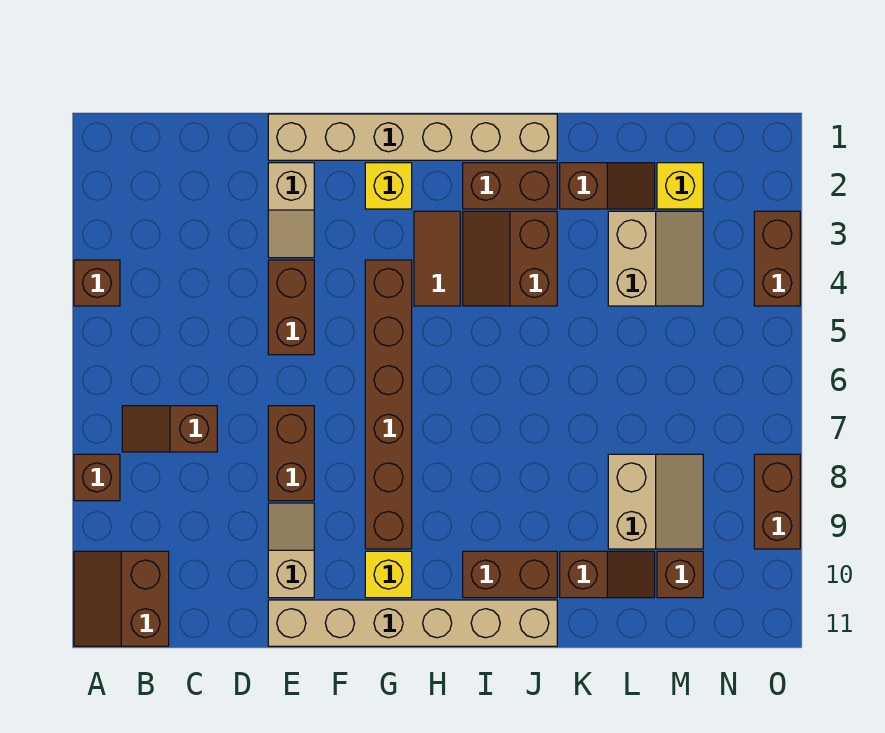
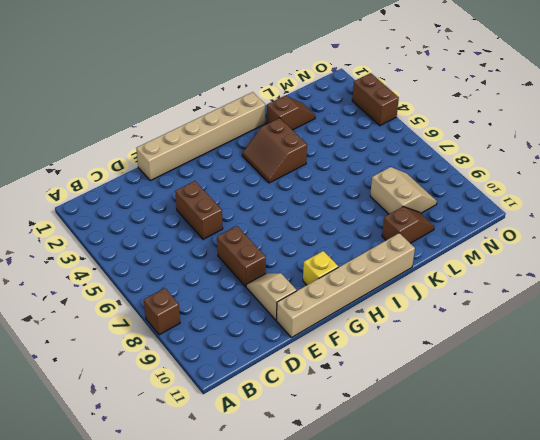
none -> brown brick A4 level 1
none -> brown slope A10:B11 level 1 top B
none -> brown slope B7:C7 level 1 top C

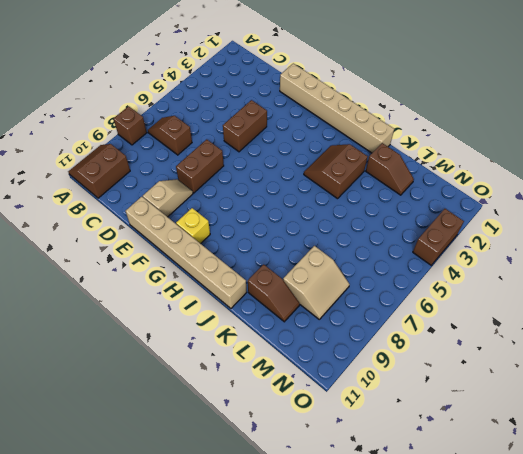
none -> brown brick A4 level 1
none -> tan slope E2:E3 level 1 top 2
none -> yellow brick G2 level 1

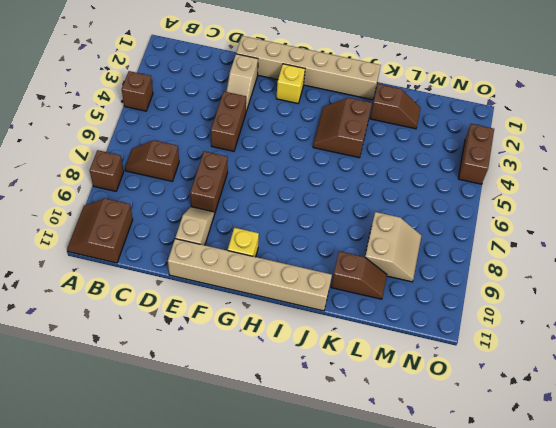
none -> brown brick G4:G9 level 1
none -> brown tile H3:H4 level 1
none -> brown brick I2:J2 level 1

